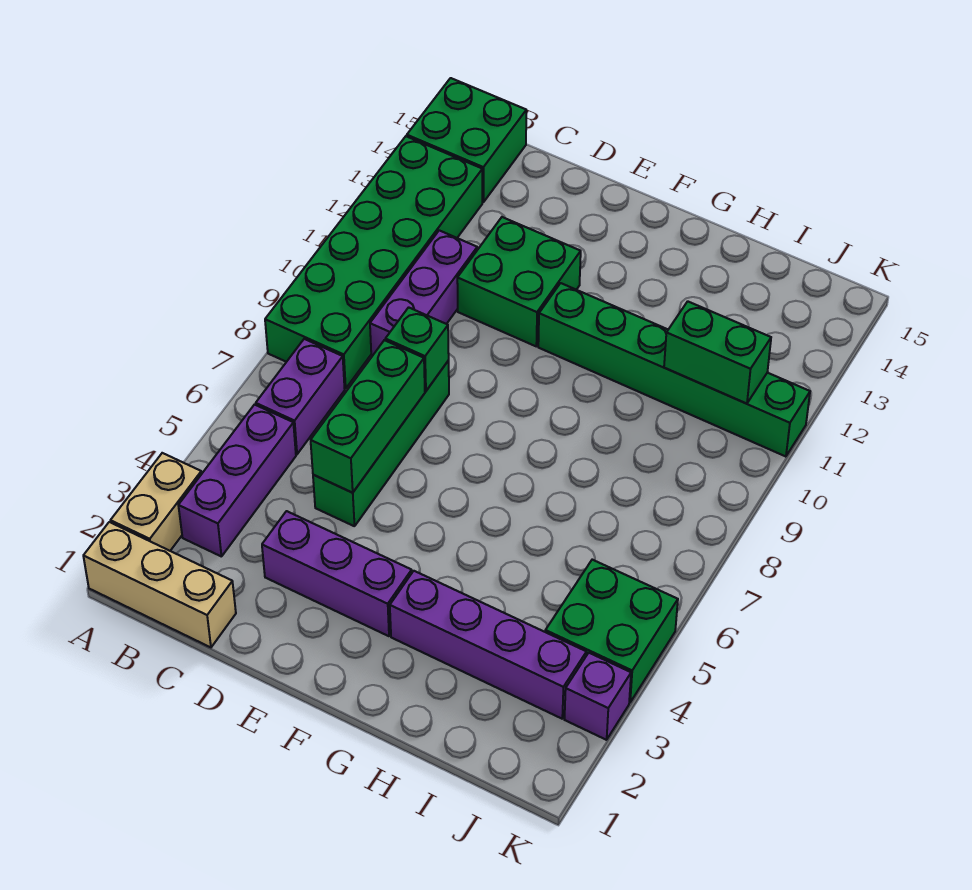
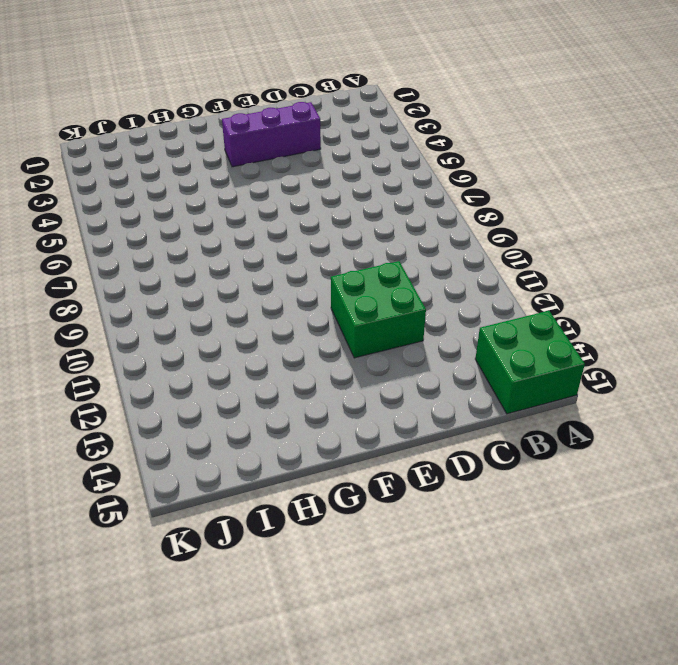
none -> tan brick A1:C1 level 1
none -> tan brick A2:A3 level 1
none -> green brick A8:B13 level 1

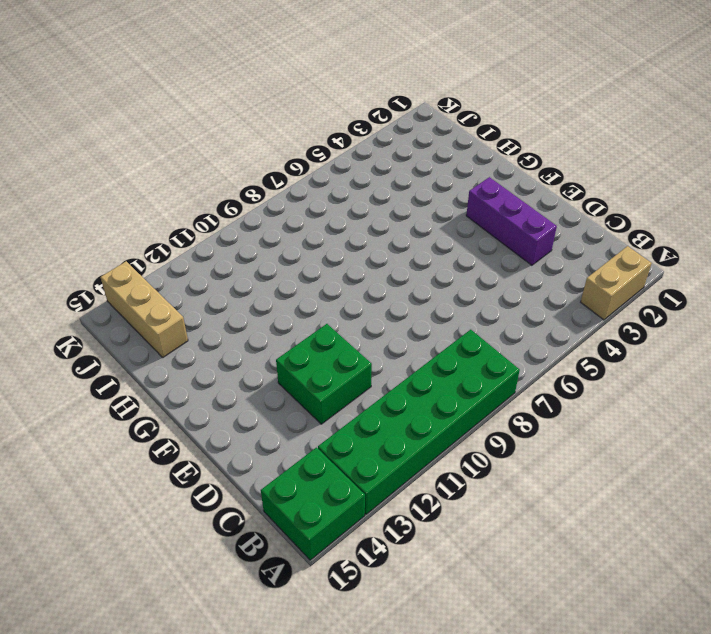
tan brick I14:K14 level 1 -> tan brick A1:C1 level 1
none -> purple brick B3:B5 level 1
none -> purple brick B6:B7 level 1
none -> purple brick C9:C11 level 1

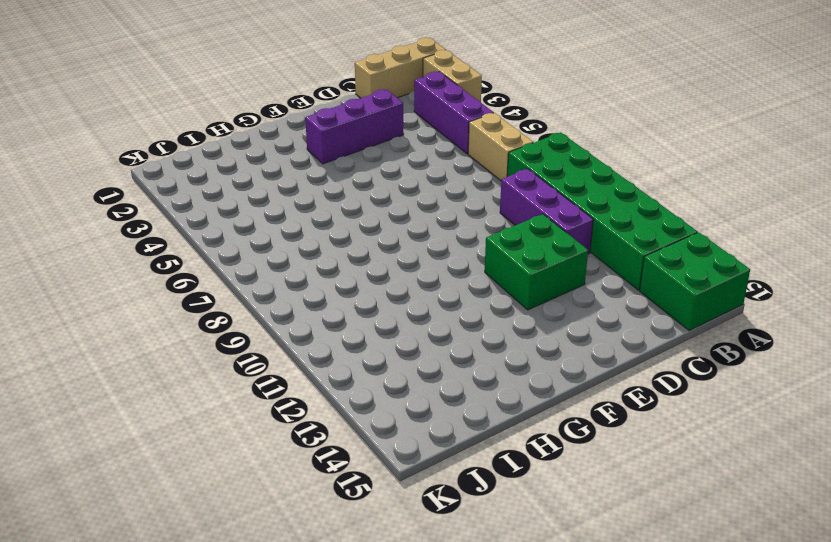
tan brick B6:B7 level 1 -> purple brick B6:B7 level 1
none -> green brick D5:D8 level 1
none -> green brick F11:K11 level 1
none -> purple brick G3:J3 level 1

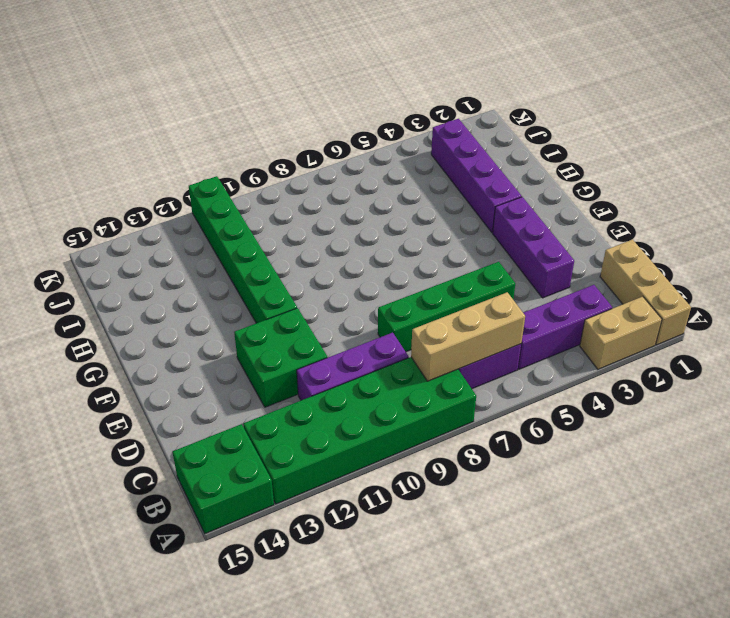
tan brick B6:B8 level 2 -> none
none -> green brick J4:K5 level 1
none -> purple brick K3 level 1
none -> green brick D5:D7 level 2

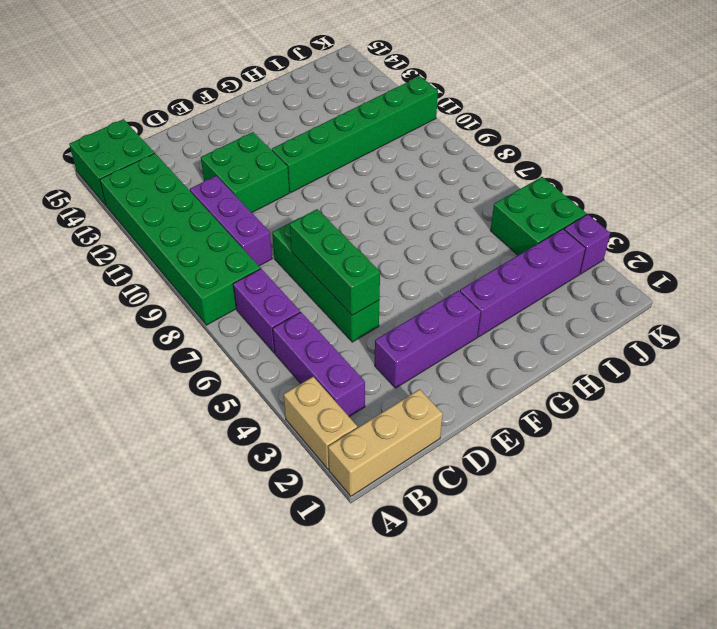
none -> green brick D8 level 2
none -> green brick I11:J11 level 2

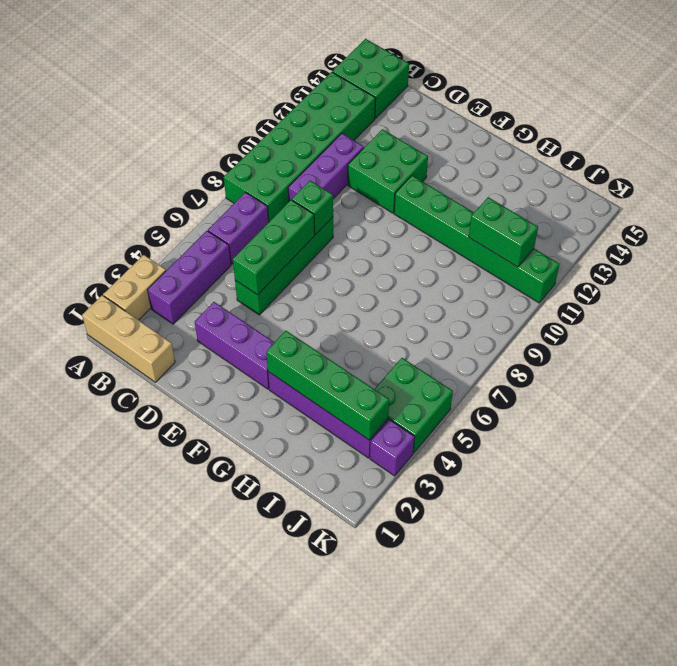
green brick G3:J3 level 2 -> none

